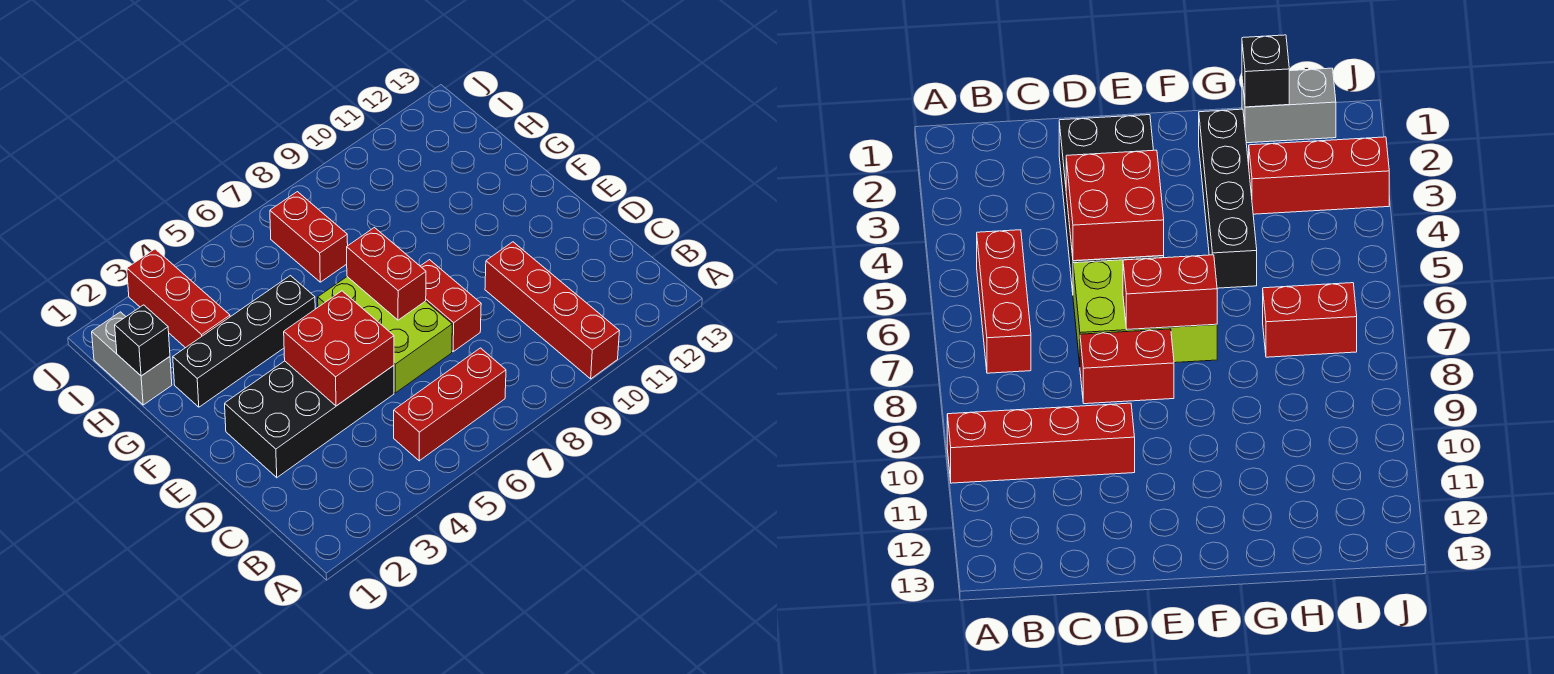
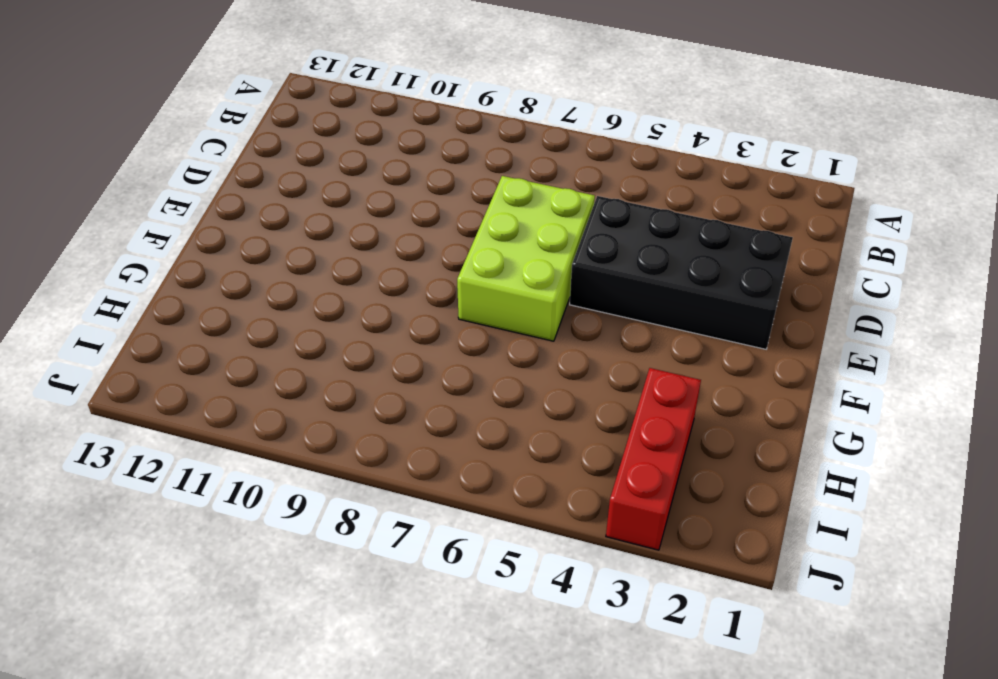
none -> red brick A10:D10 level 1
none -> red brick B5:B7 level 1
none -> red brick D8:E8 level 1

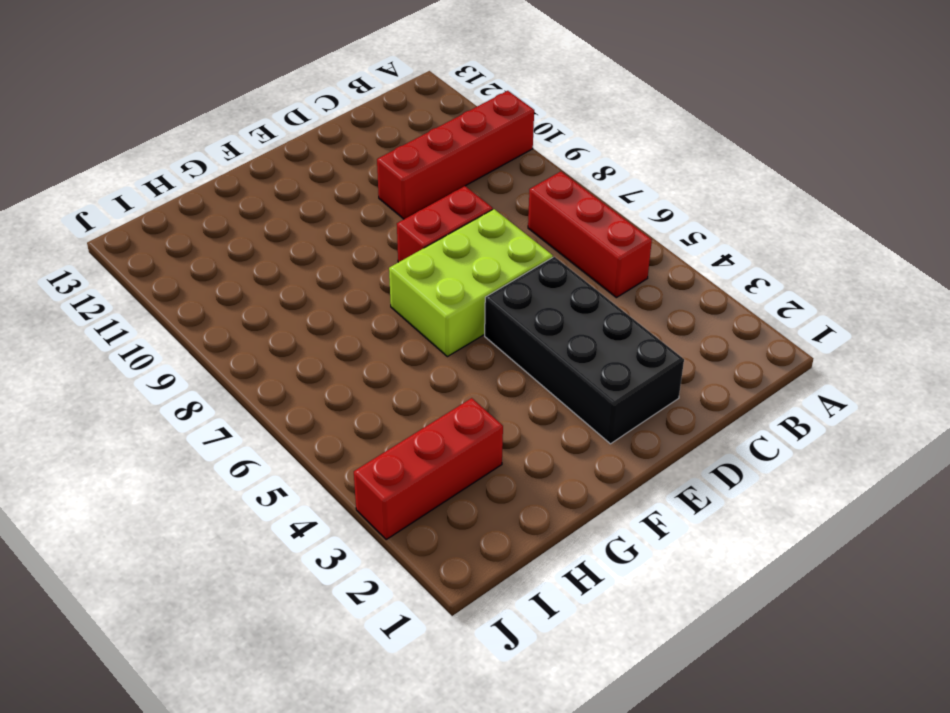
none -> black brick G2:G5 level 1
none -> grey brick H1:I1 level 1
none -> red brick H7:I7 level 1

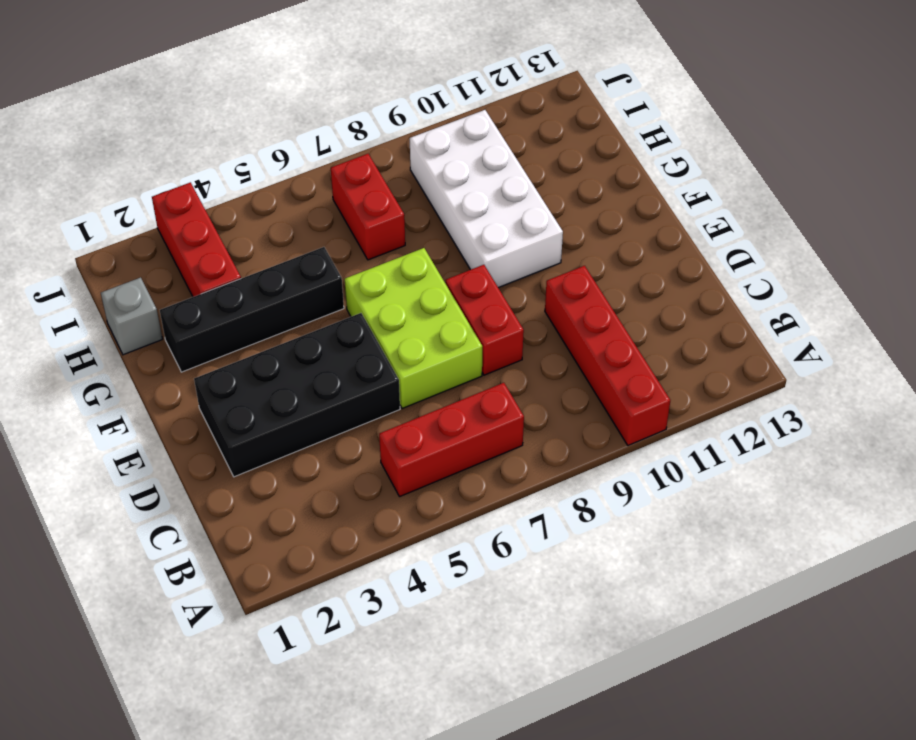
white brick F9:I10 level 1 -> none
grey brick H1 level 1 -> grey brick H1:I1 level 1
none -> red brick D4:E5 level 2
none -> red brick E7:F7 level 2
none -> black brick H1 level 2

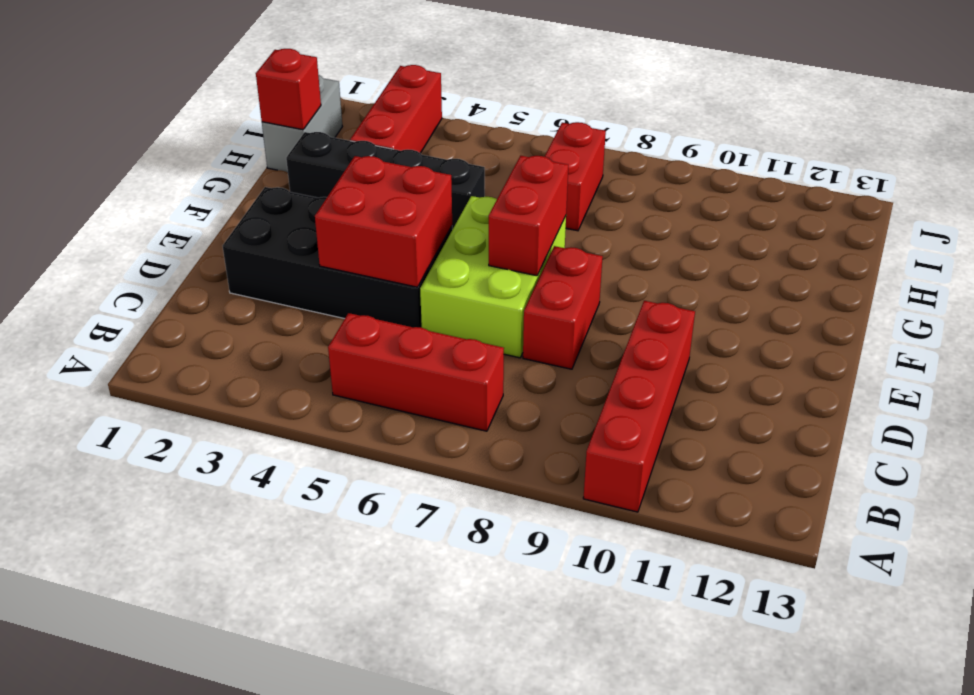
red brick H1 level 2 -> black brick H1 level 2

